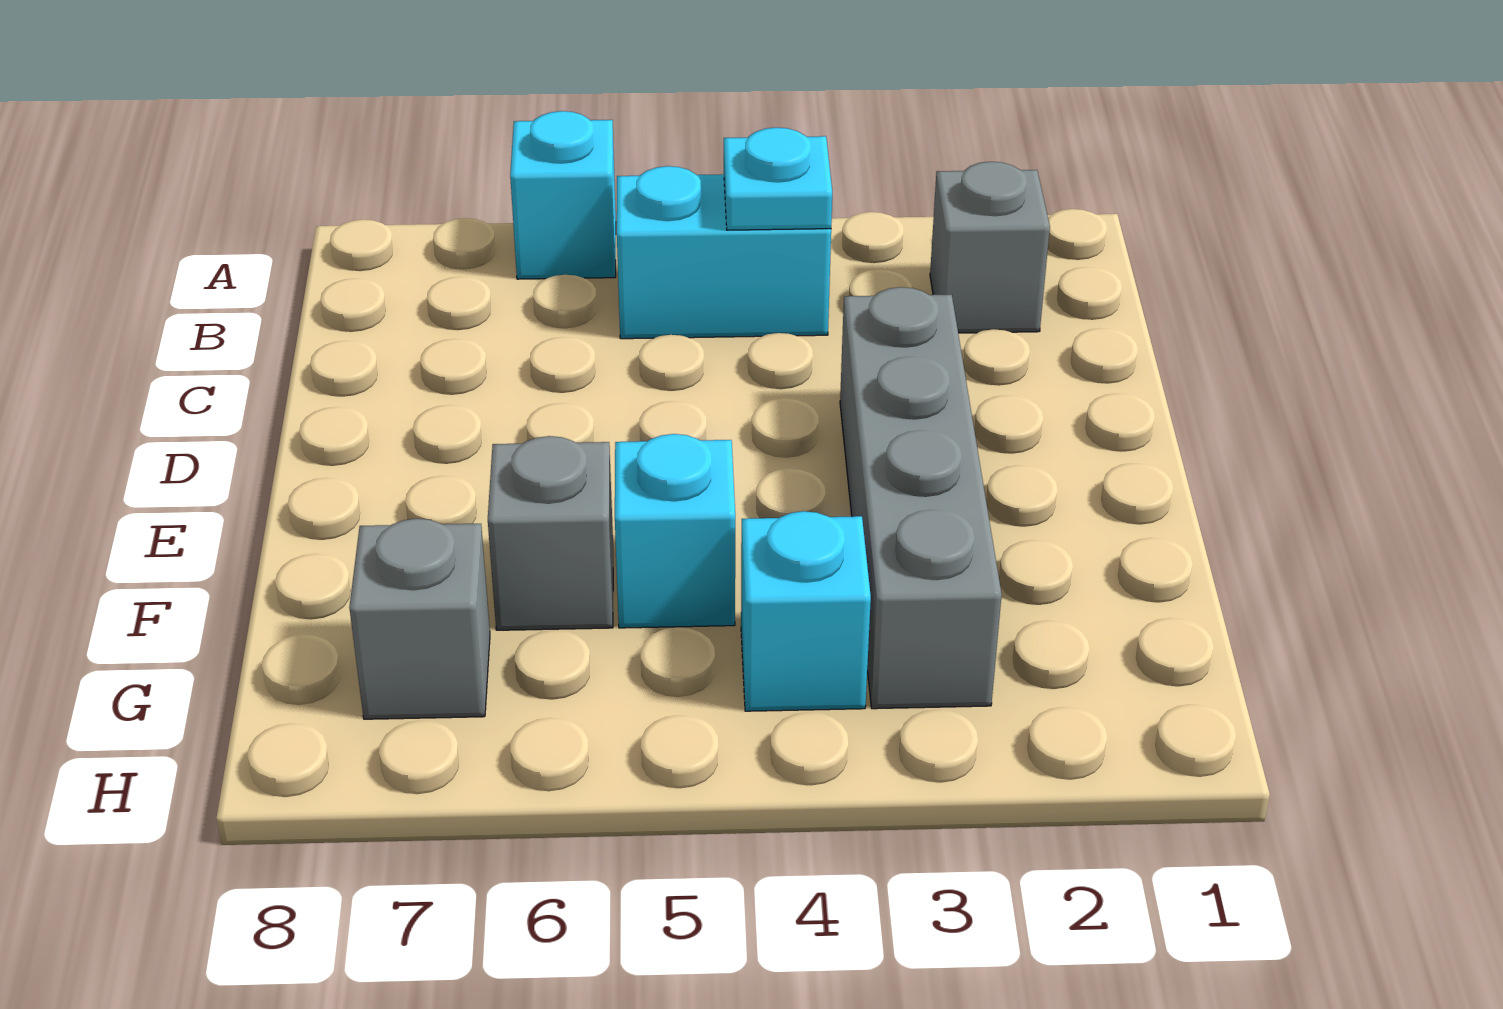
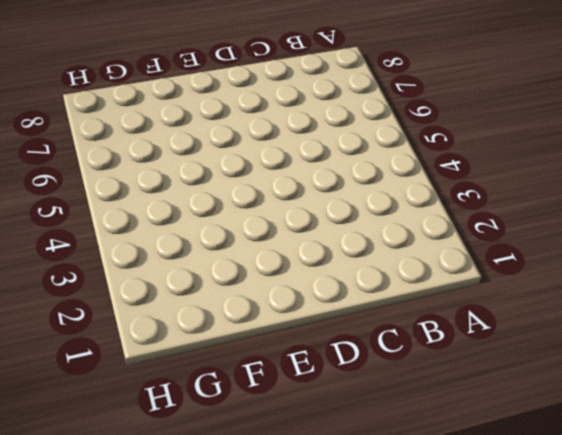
none -> cyan brick A6 level 1
none -> grey brick B2 level 1

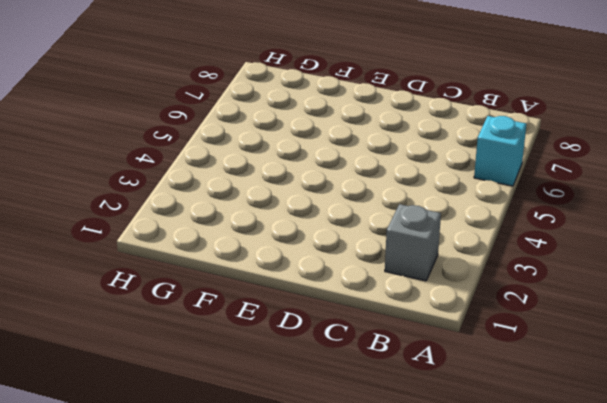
none -> cyan brick B4:B5 level 1
none -> grey brick D3:G3 level 1

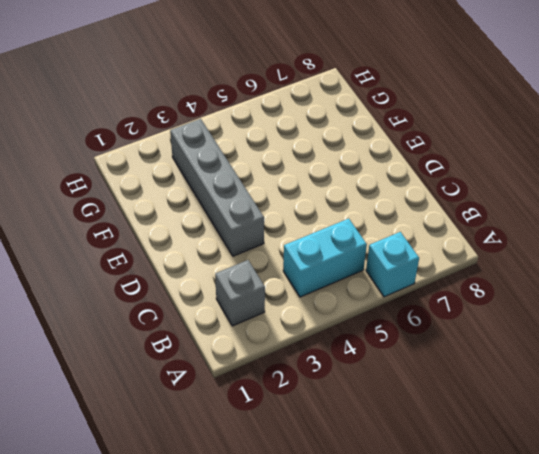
none -> cyan brick F5 level 1
none -> grey brick F6 level 1

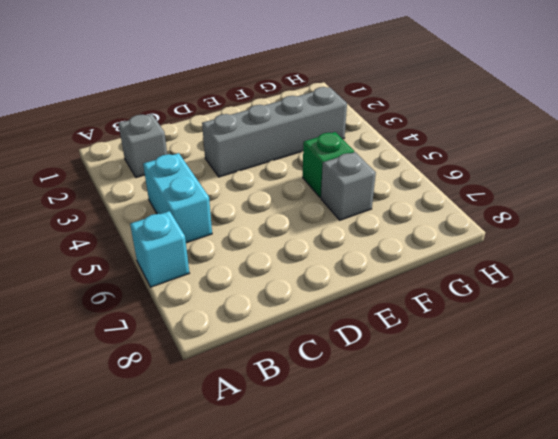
green brick F5 level 1 -> cyan brick F5 level 1
none -> cyan brick G4 level 1
none -> grey brick G7 level 1

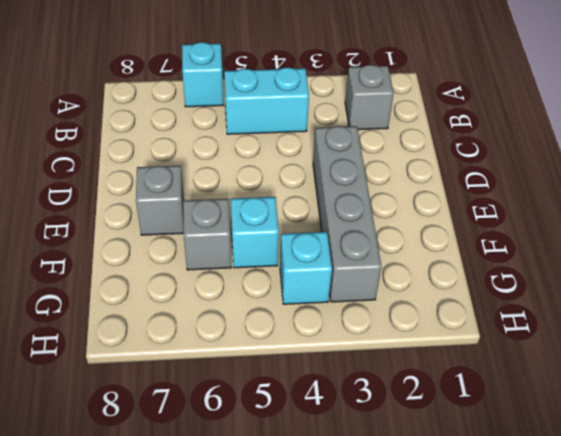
grey brick E7 level 1 -> grey brick G7 level 1
none -> cyan plate B4 level 2

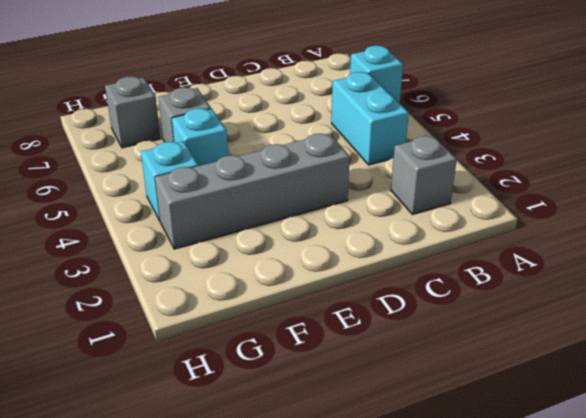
none -> cyan plate B4 level 2

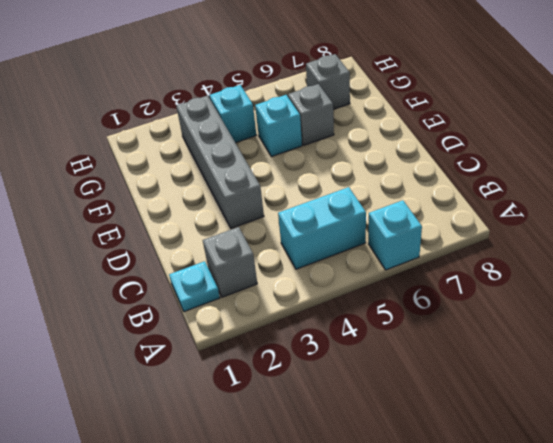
cyan plate B1 level 1 -> cyan plate B4 level 2

